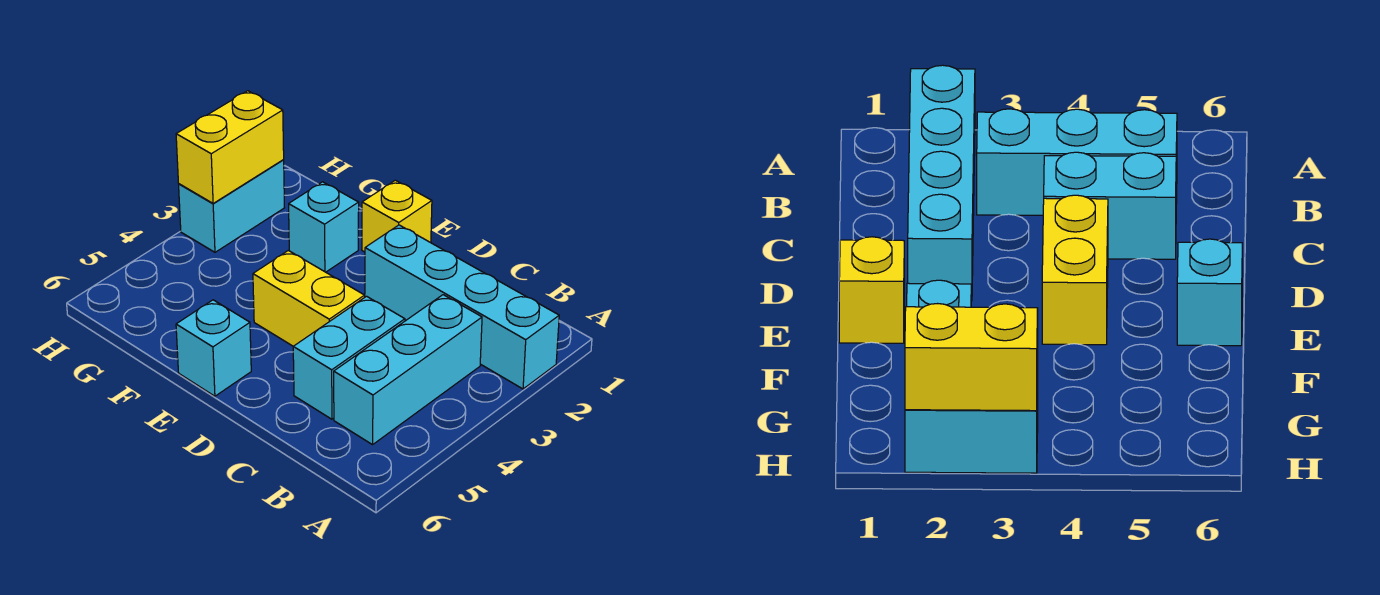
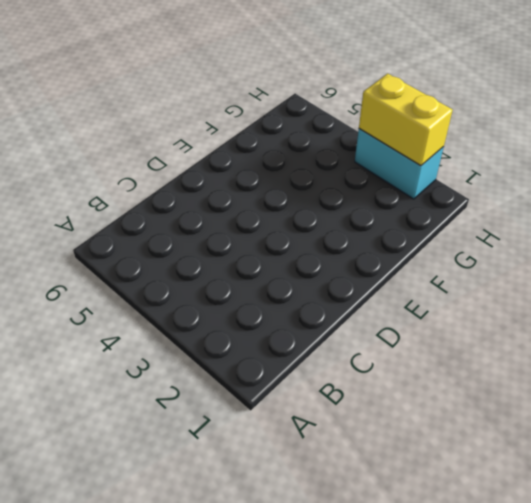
none -> cyan brick A2:D2 level 1
none -> cyan brick B3:B5 level 1

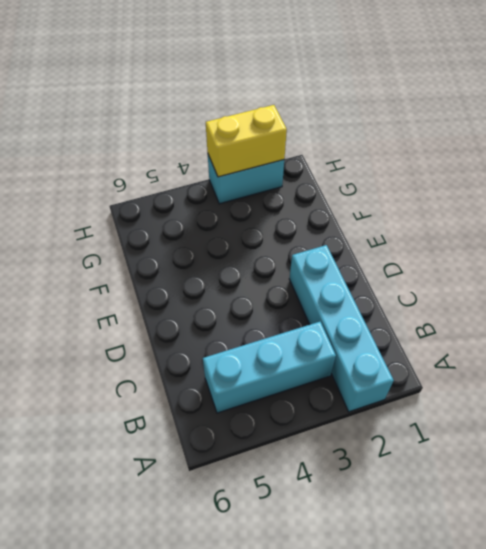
none -> cyan brick C4:C5 level 1
none -> yellow brick D4:E4 level 1

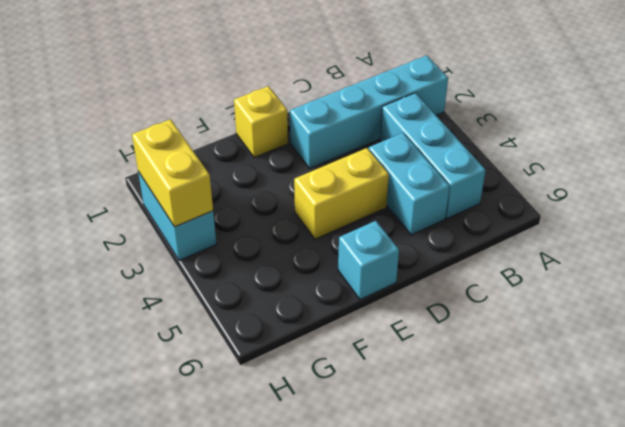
none -> cyan brick F2 level 1

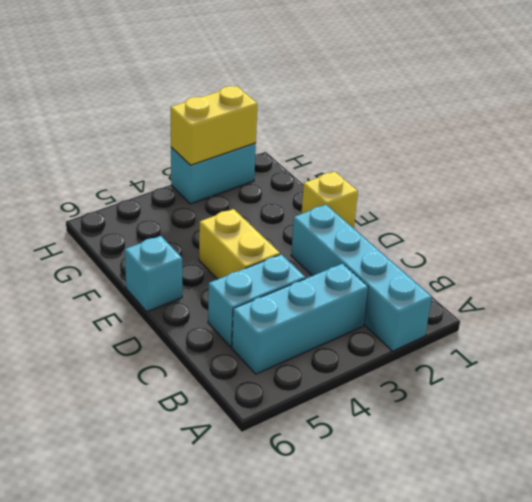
none -> cyan brick F2 level 1

